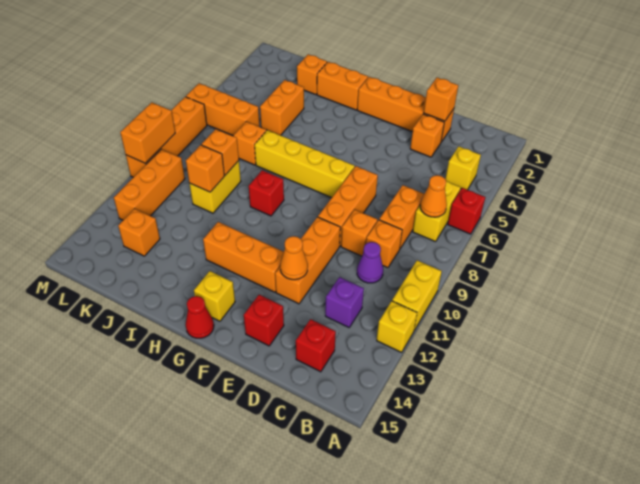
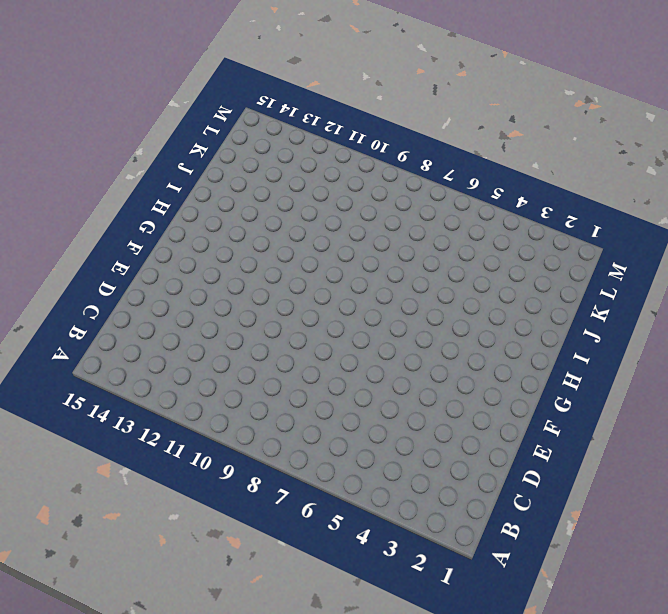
none -> red brick A6 level 1
none -> yellow brick A10:A11 level 1
none -> yellow brick A12 level 1
none -> yellow brick B4 level 1

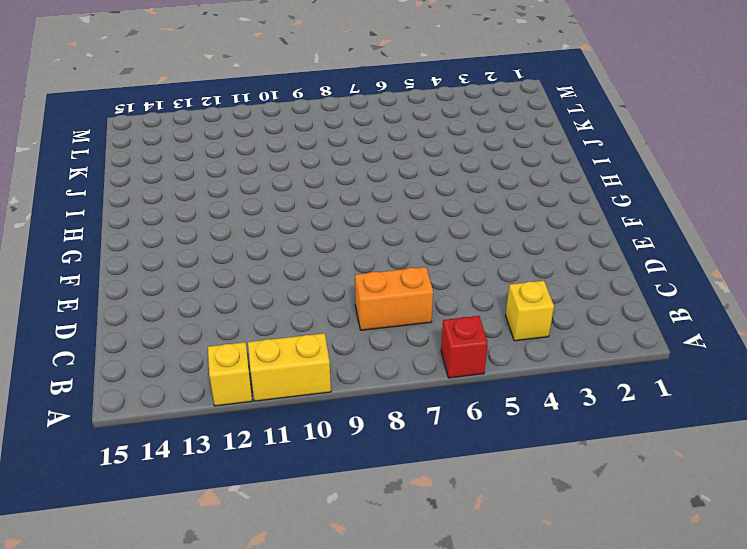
none -> yellow brick B6:B7 level 1
none -> orange brick C9 level 1
none -> purple cone C10 level 1
none -> purple brick C12 level 1

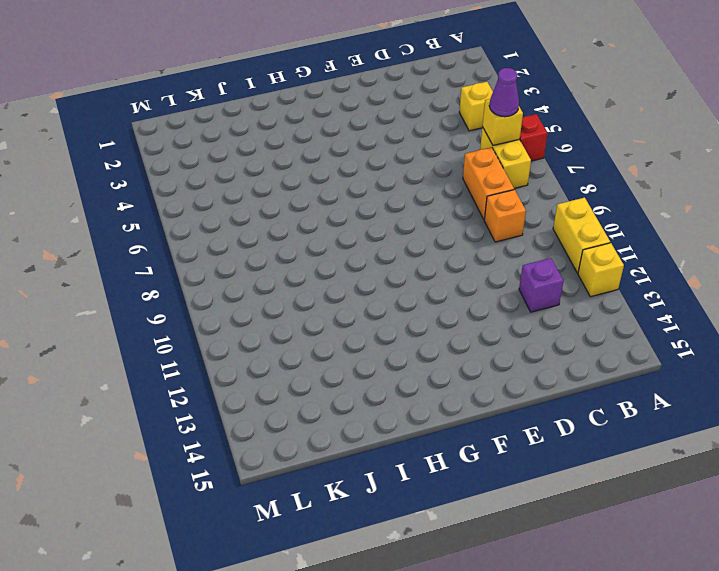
yellow brick B6 level 2 -> yellow brick G14 level 1
purple cone B6 level 3 -> purple cone C10 level 1
none -> red brick C14 level 1
none -> orange brick D2:G2 level 1
none -> orange brick D3 level 1
none -> orange brick D9 level 1

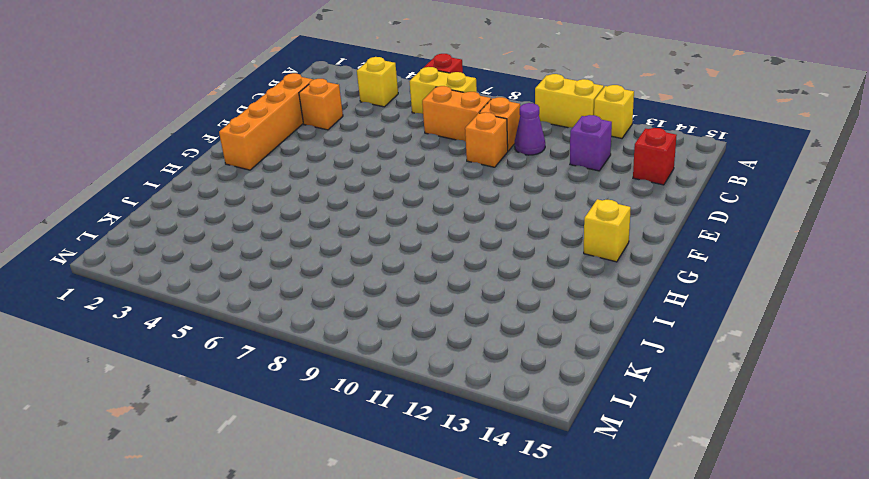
none -> orange brick E7:E9 level 1
none -> orange brick E10:E12 level 1
none -> red brick E14 level 1
none -> yellow brick F7:I7 level 1

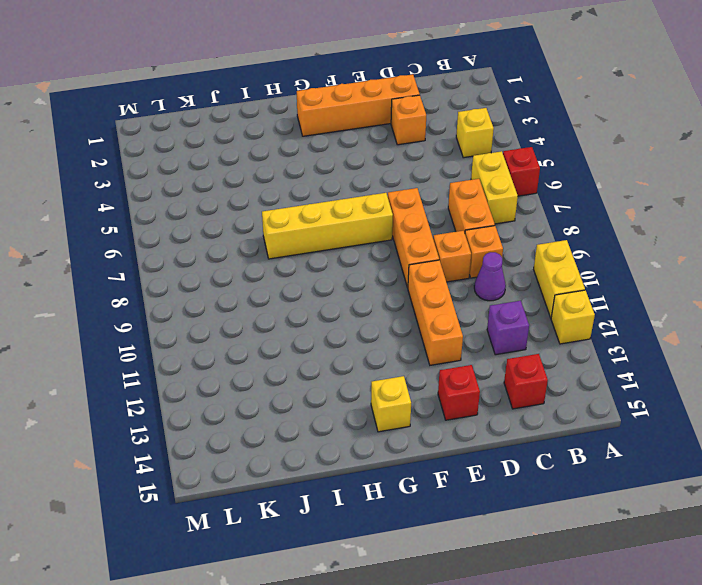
none -> orange brick F12:H12 level 1
none -> red cone G15 level 1
none -> orange brick H2:I2 level 1
none -> red brick H9 level 1

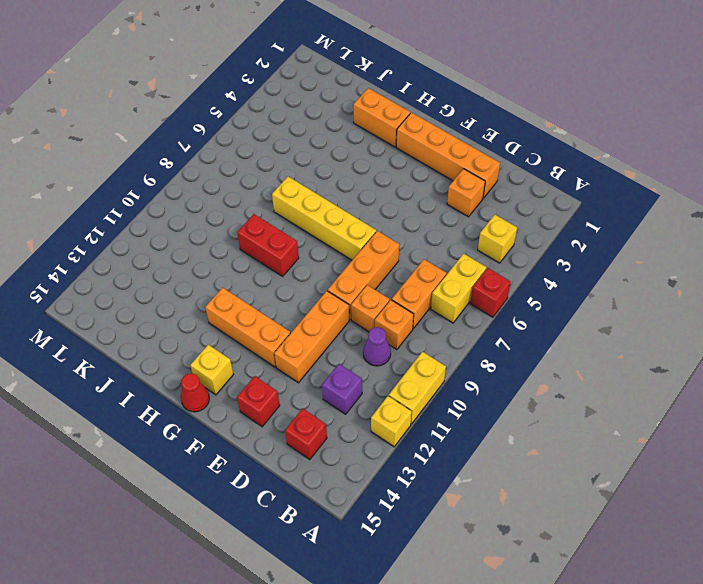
red brick H9:I9 level 1 -> red brick H9 level 1
none -> orange brick J2 level 1
none -> orange brick J4:J5 level 1
none -> orange brick J7 level 1
none -> yellow brick J9:J10 level 1

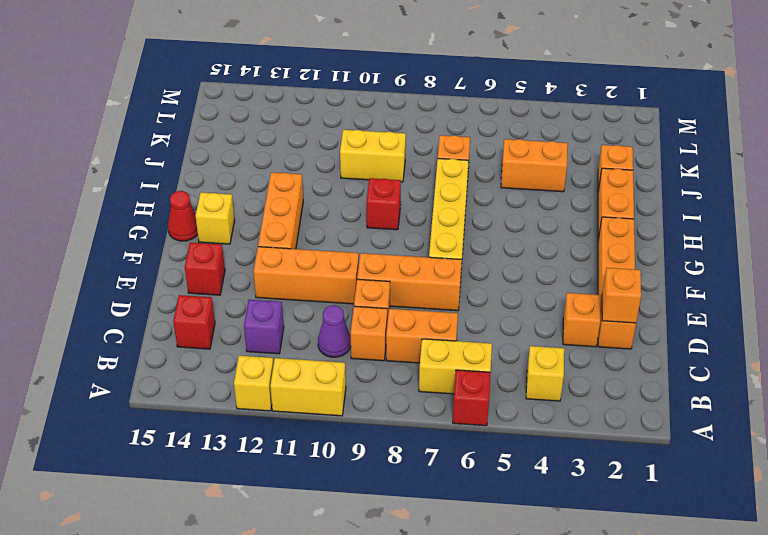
none -> orange brick K6:M6 level 1
none -> orange brick K13 level 1
none -> orange brick L10:L12 level 1
none -> orange brick M7:M10 level 1

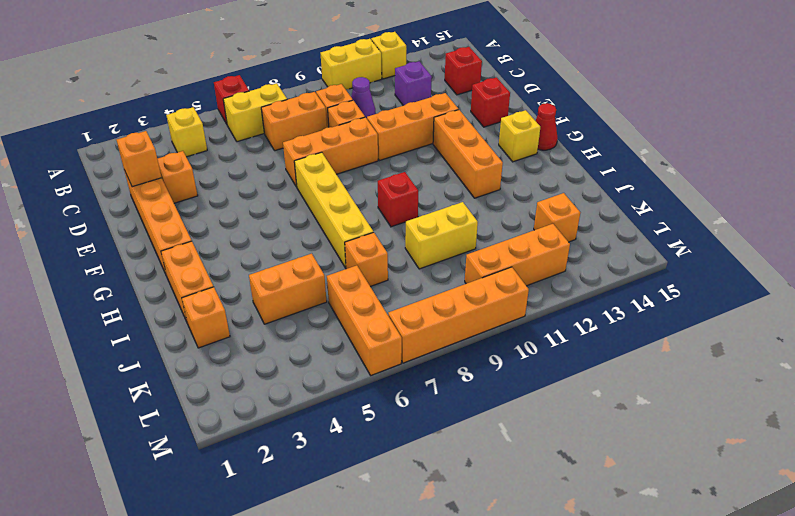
none -> orange cone B7 level 2
none -> orange cone E12 level 2
none -> orange brick J9 level 2
none -> orange brick J10 level 2

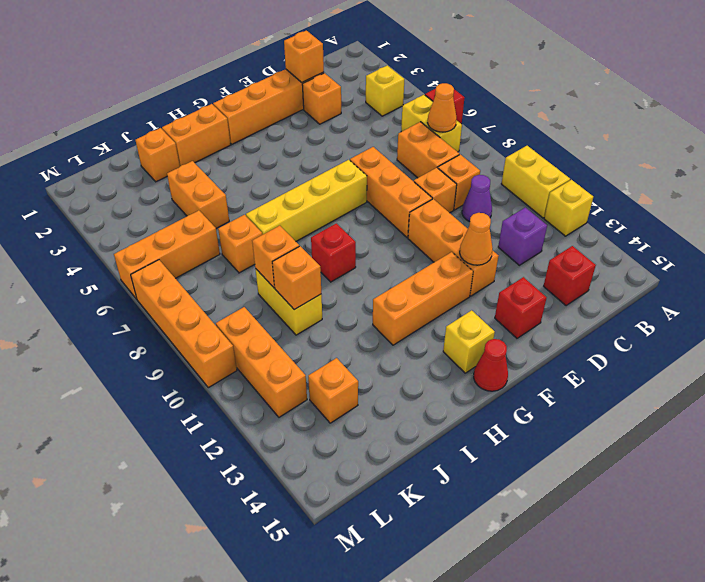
none -> orange brick M9:M10 level 2

